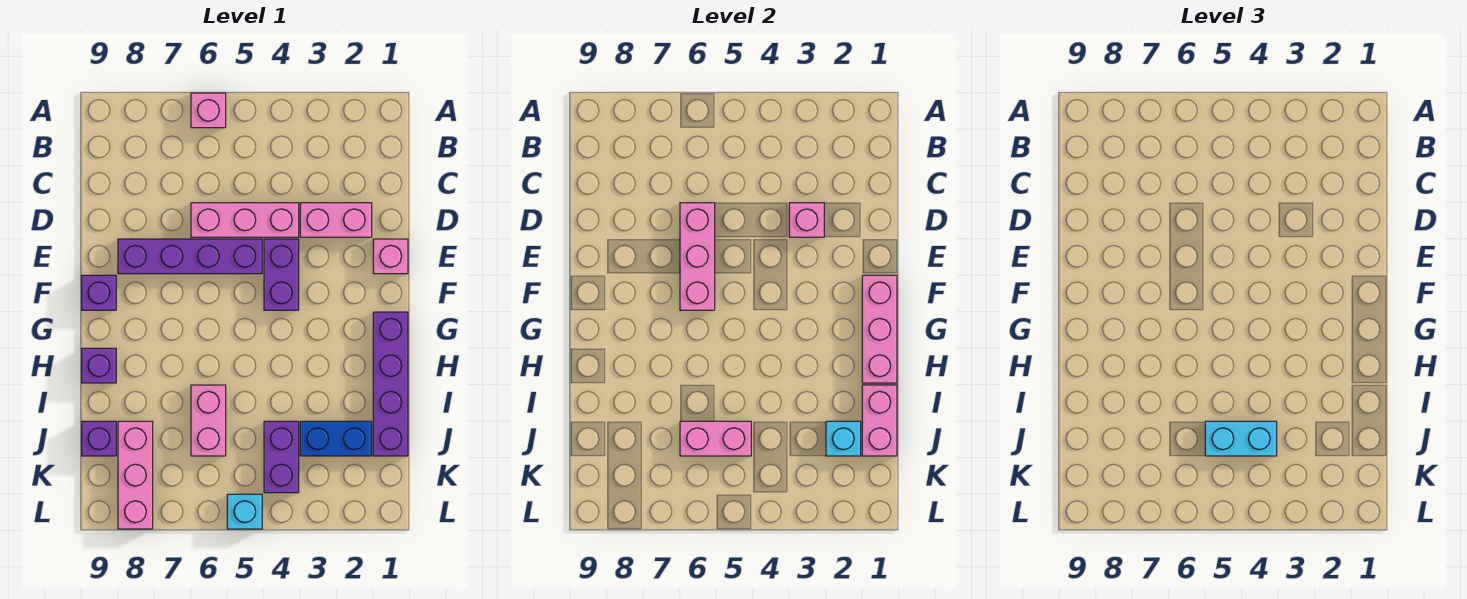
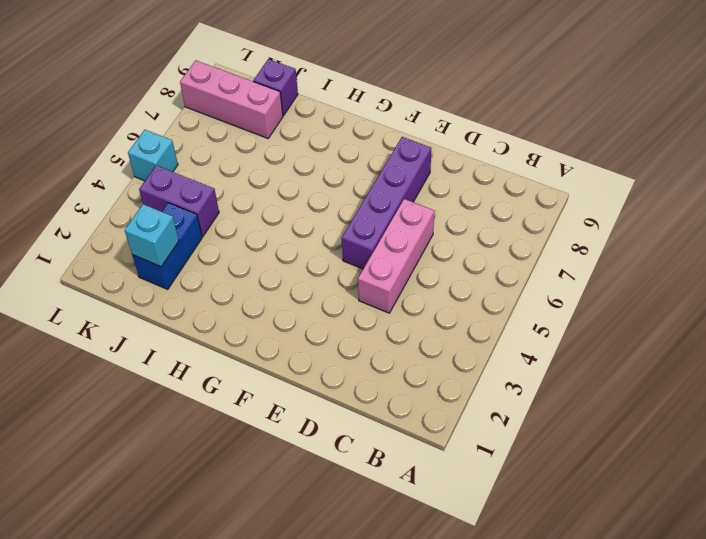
none -> pink brick A6 level 1
none -> pink brick D2:D3 level 1
none -> pink brick E1 level 1

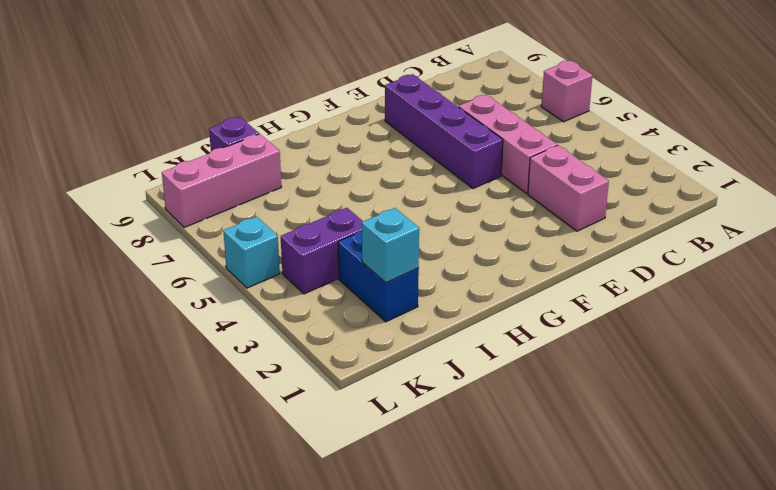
none -> pink brick E1 level 1
none -> purple brick E4:F4 level 1
none -> purple brick F9 level 1

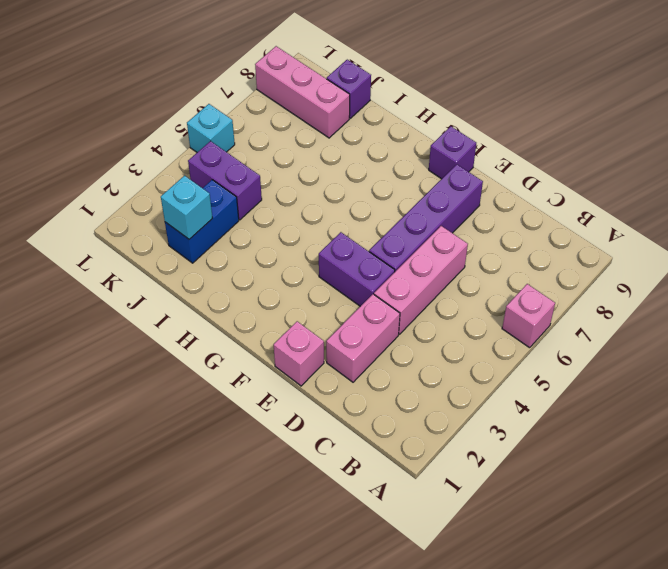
none -> purple brick G1:J1 level 1
none -> purple brick H9 level 1
none -> pink brick I6:J6 level 1

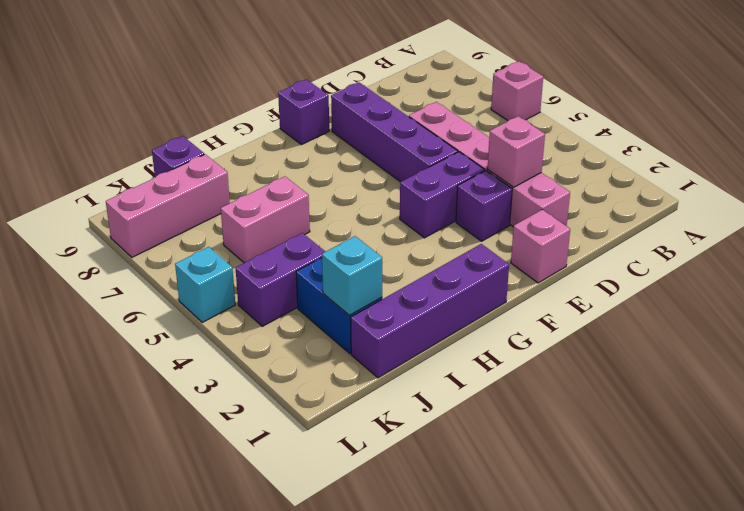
purple brick E3 level 1 -> purple brick H9 level 1
none -> pink brick D6:F6 level 2
none -> pink brick F1:H1 level 2
none -> pink brick I1:J1 level 2

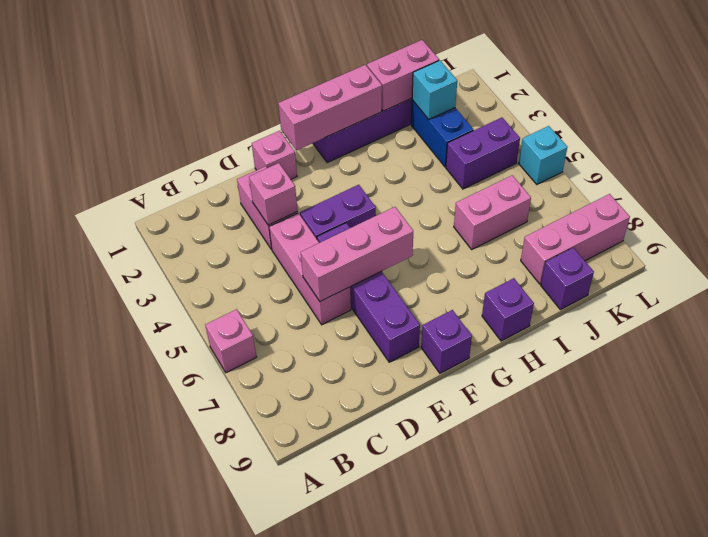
none -> pink brick J5:J6 level 2
none -> cyan brick J4:J5 level 3

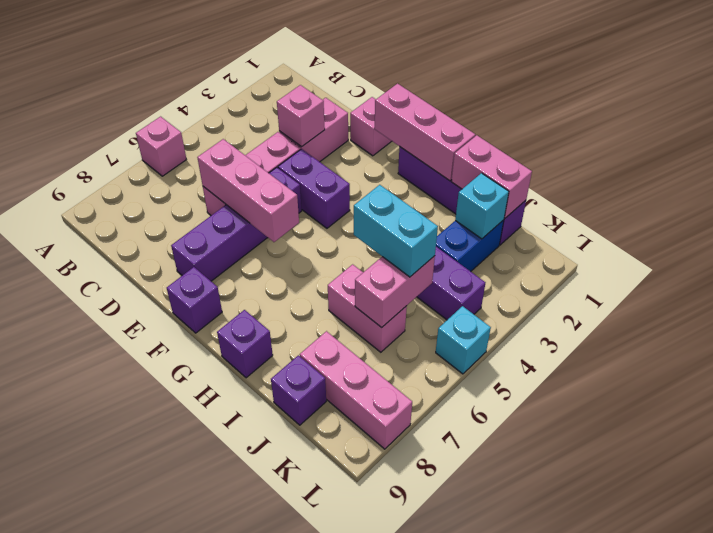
cyan brick I5:J5 level 3 -> cyan brick J4:J5 level 3

